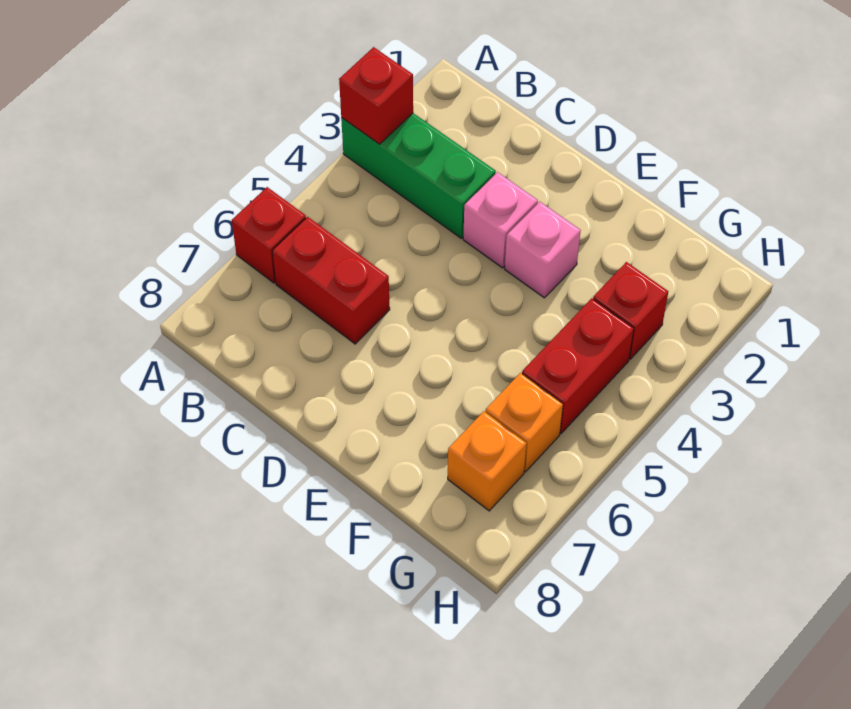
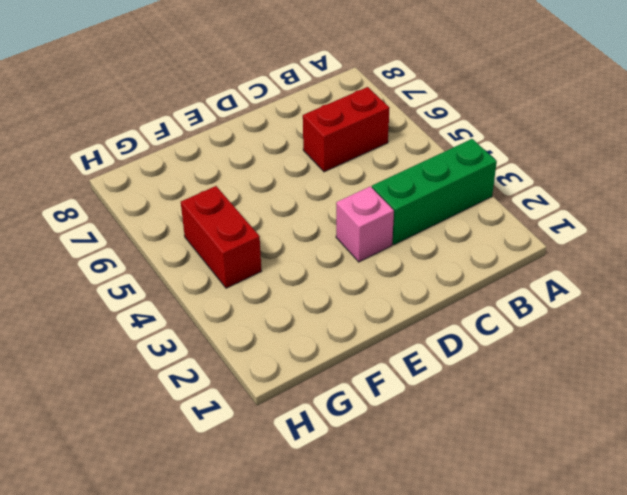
none -> red brick A6 level 1
none -> pink brick E3 level 1

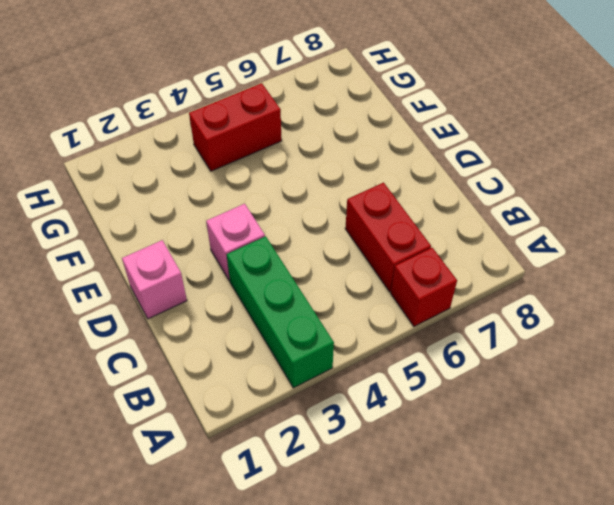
pink brick D1 level 1 -> pink brick E3 level 1
none -> red brick G3 level 1
none -> orange brick G6 level 1

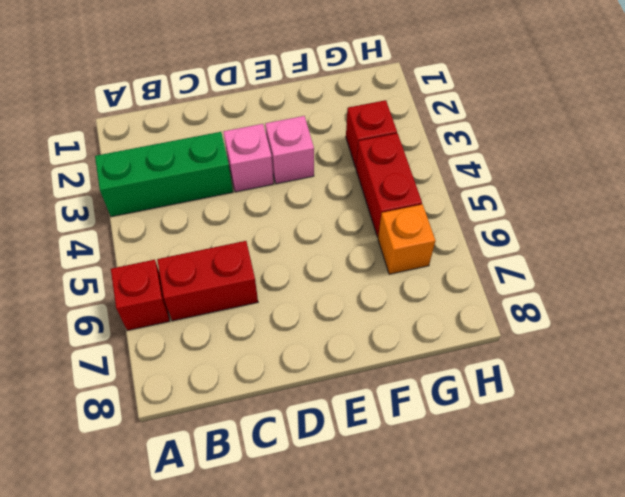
none -> orange brick G7 level 1
none -> red brick A3 level 2

